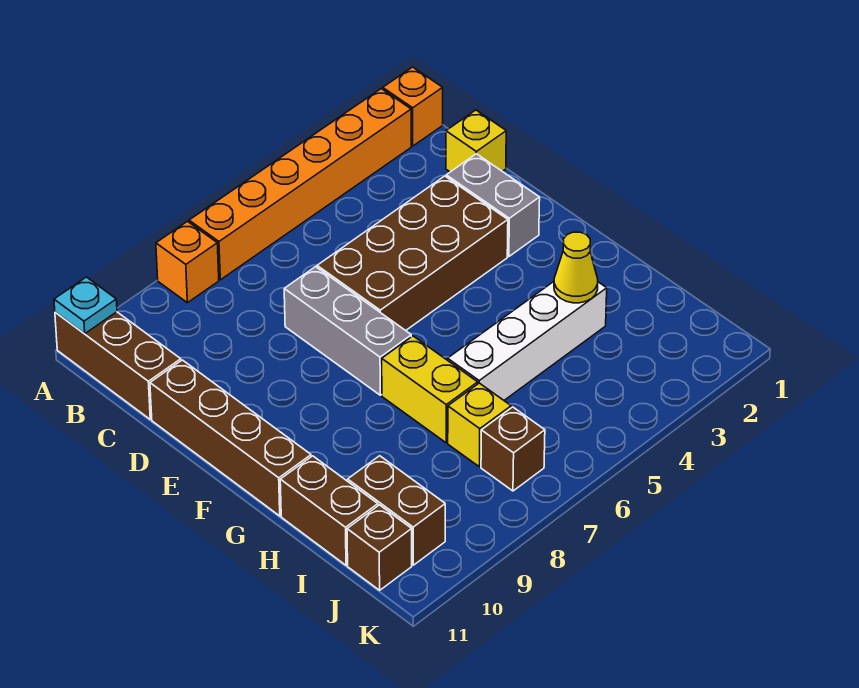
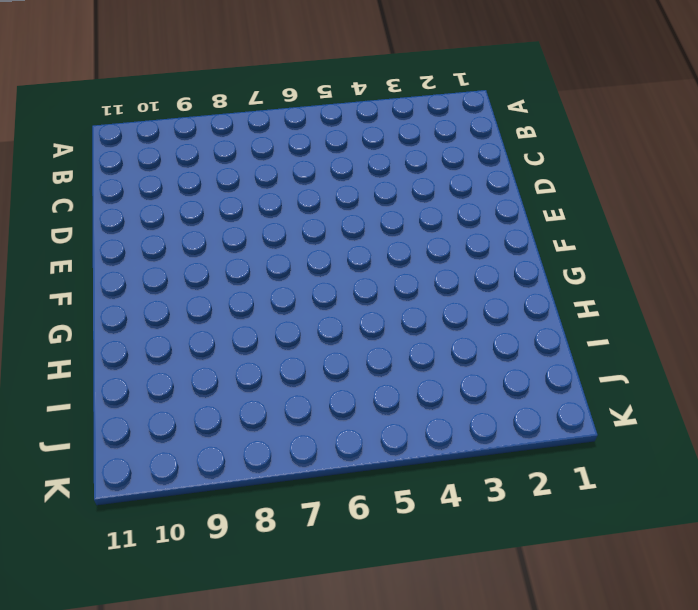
none -> orange brick A1 level 1
none -> orange brick A2:A7 level 1
none -> orange brick A8 level 1

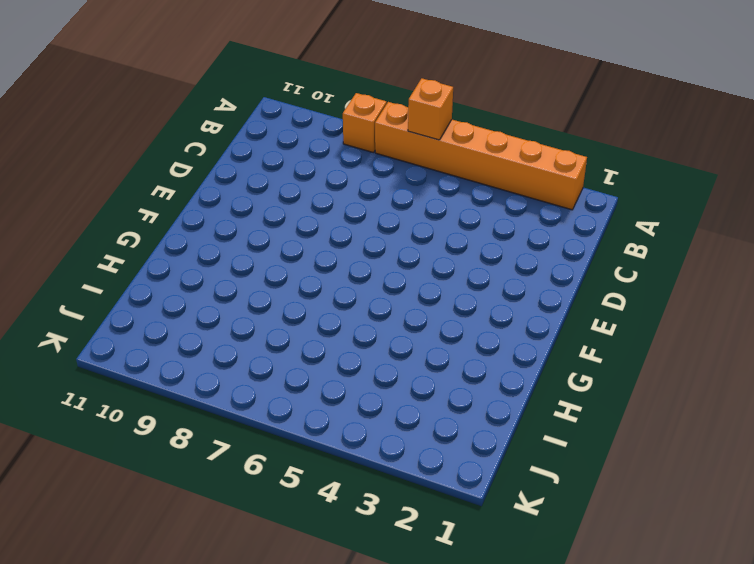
orange brick A6 level 2 -> orange brick A1 level 1
none -> brown brick A11:C11 level 1
none -> yellow brick C1 level 1
none -> grey brick D2:E2 level 1

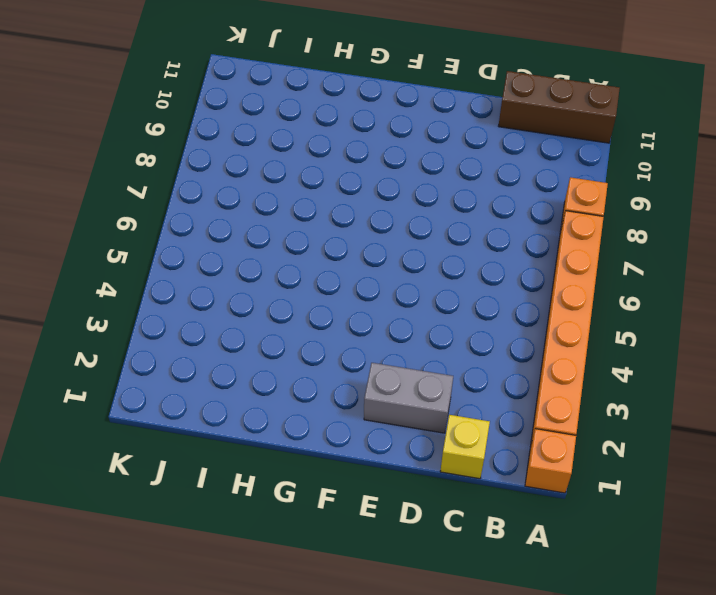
none -> brown brick D3:E6 level 1
none -> grey brick D7:F7 level 1
none -> brown brick D11:G11 level 1

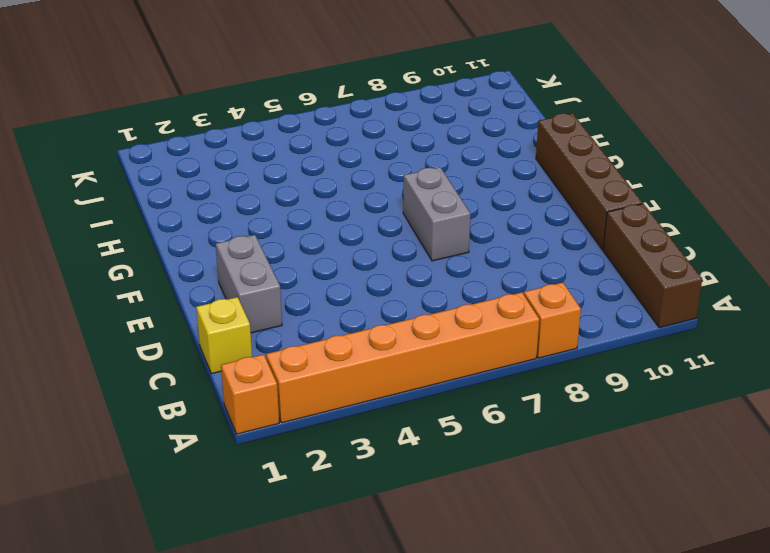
grey brick E7:F7 level 1 -> grey brick D7:F7 level 1
none -> brown brick D3:E6 level 1
none -> yellow brick G7:H7 level 1
none -> white brick H3:H6 level 1

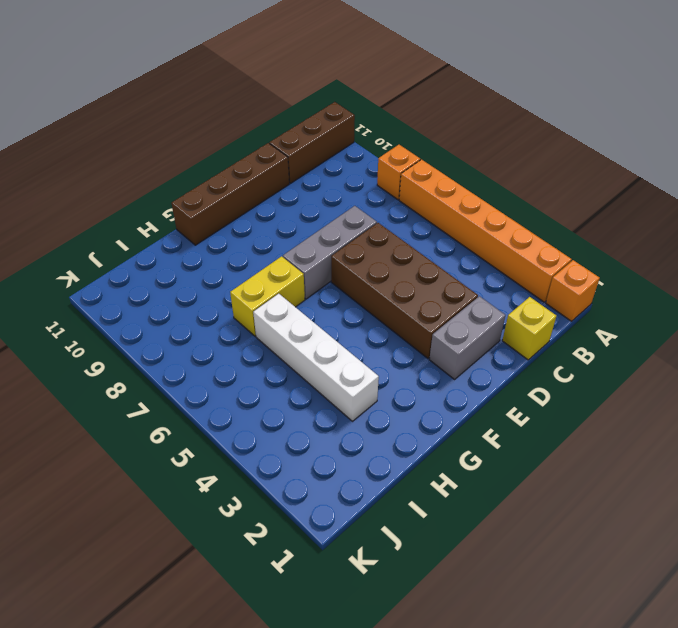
none -> brown brick H11:I11 level 1
none -> yellow brick I7 level 1
none -> brown brick I10:J10 level 1

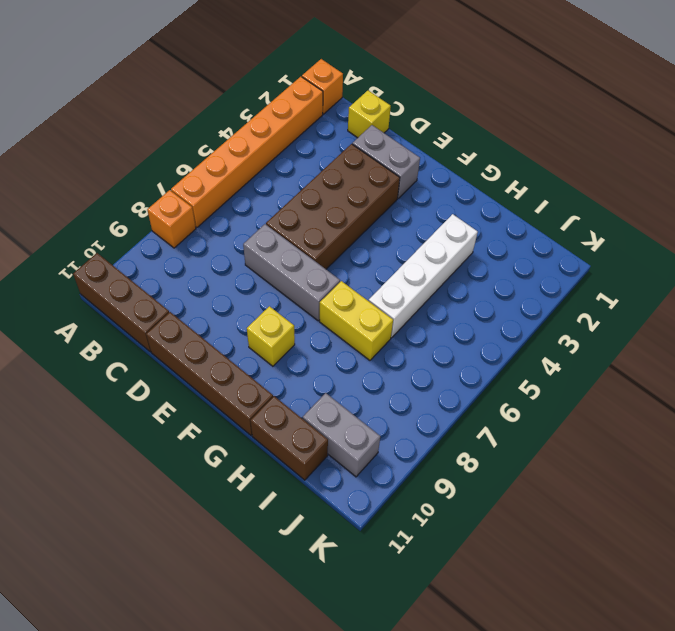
yellow brick F9 level 1 -> yellow brick I7 level 1
grey brick I10:J10 level 1 -> brown brick I10:J10 level 1
none -> brown brick J7 level 1
none -> brown brick J11 level 1
none -> cyan plate A11 level 2

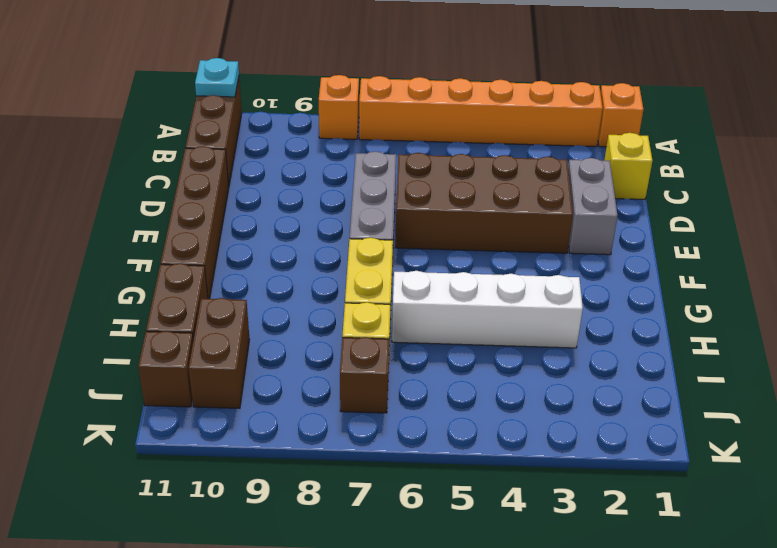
none -> yellow cone H3 level 2

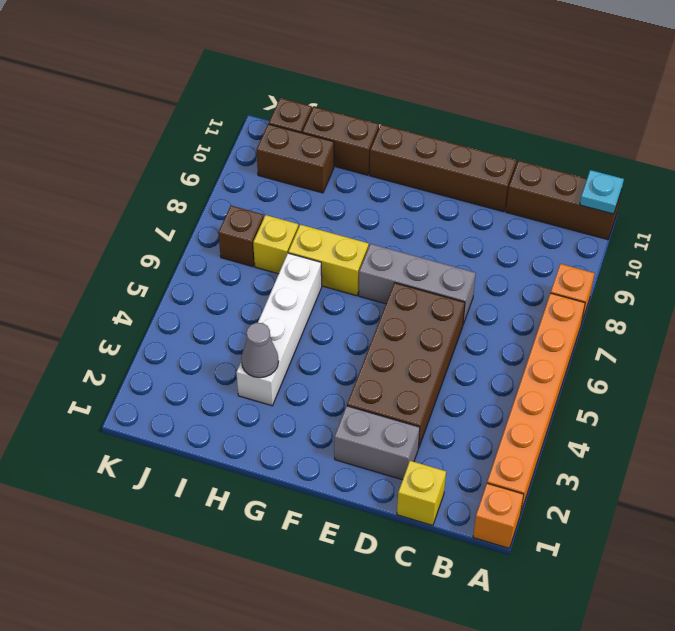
grey cone H3 level 2 -> yellow cone H3 level 2

